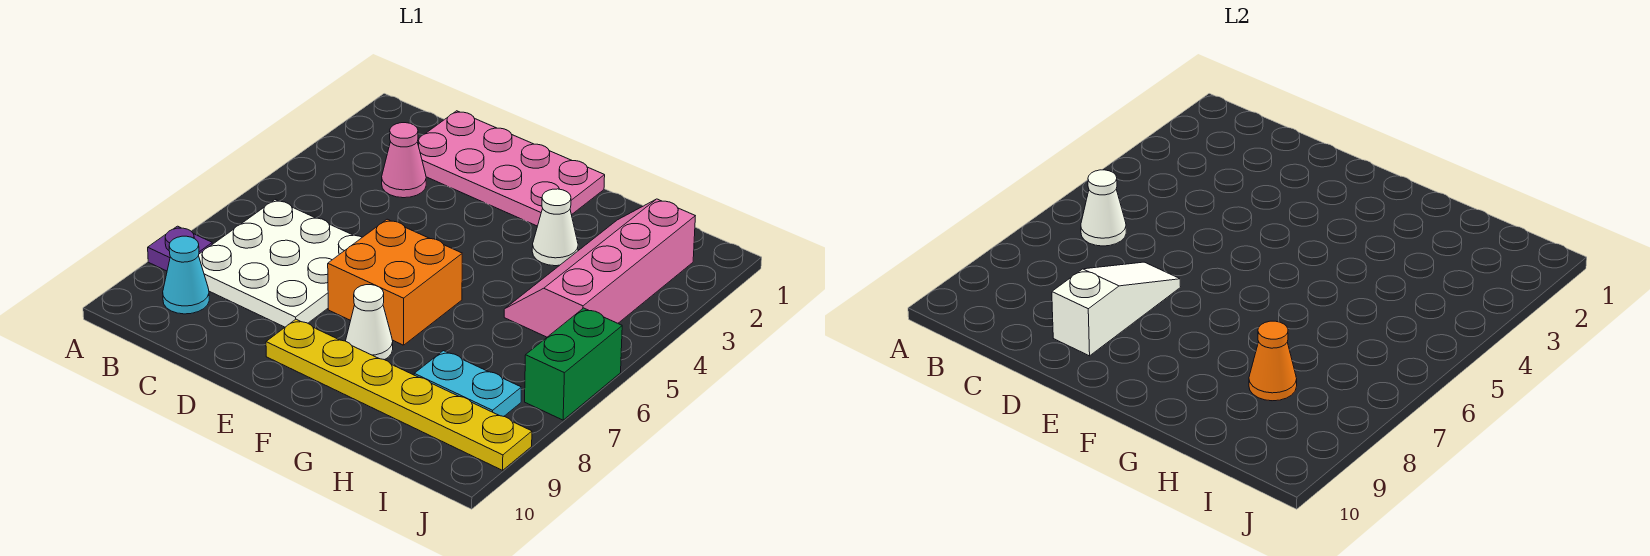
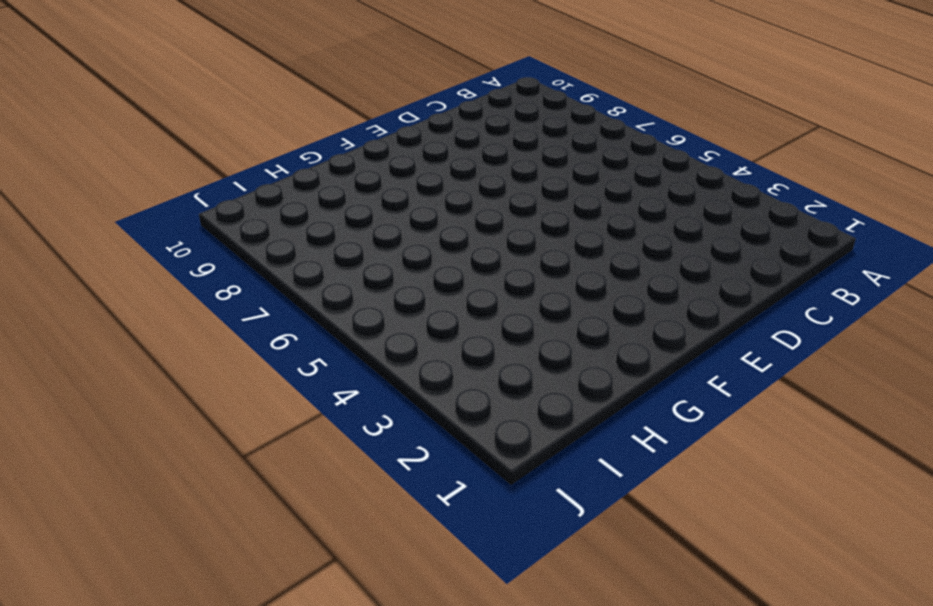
none -> purple plate A8 level 1
none -> white plate B6:D8 level 1
none -> cyan cone B9 level 1

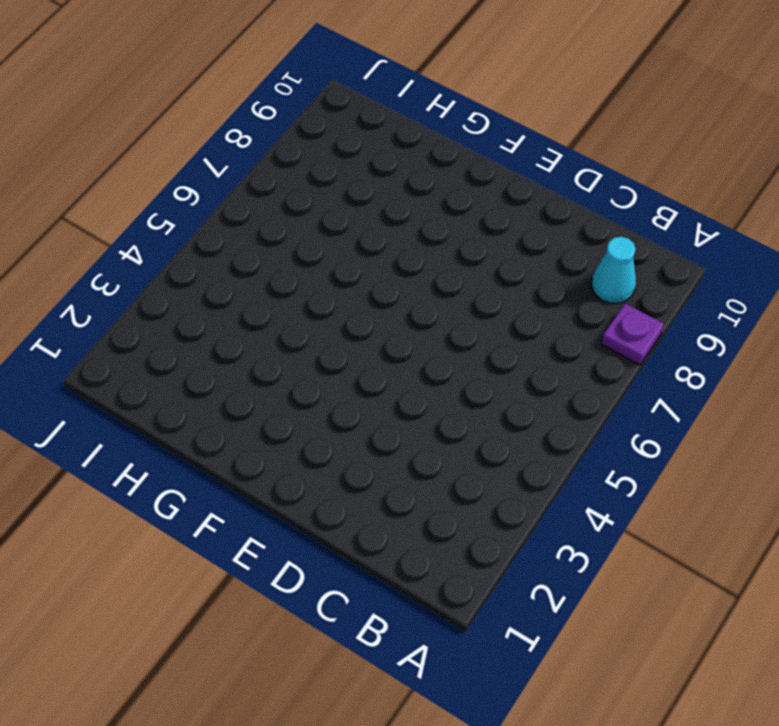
none -> white plate B6:D8 level 1
none -> pink plate C1:F2 level 1
none -> pink cone C3 level 1

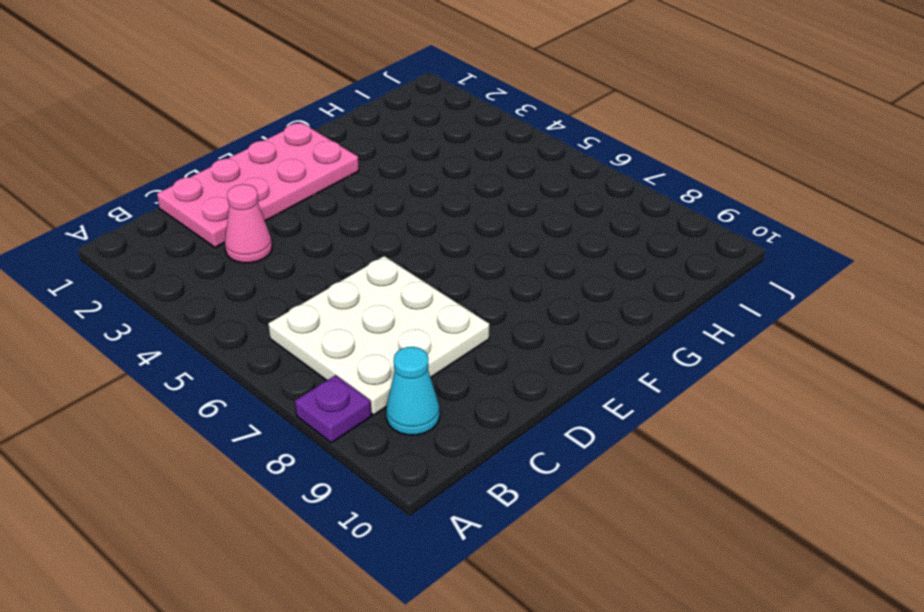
none -> orange brick E6:F7 level 1
none -> yellow plate E9:J9 level 1
none -> white cone F8 level 1

